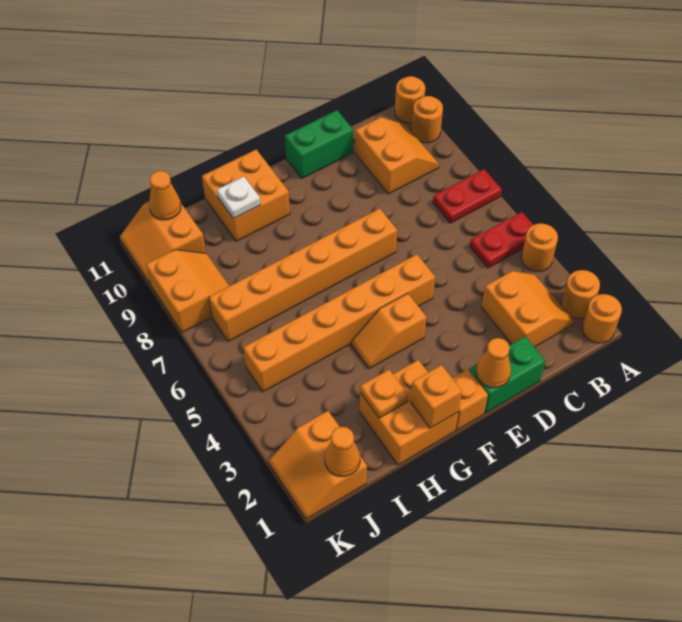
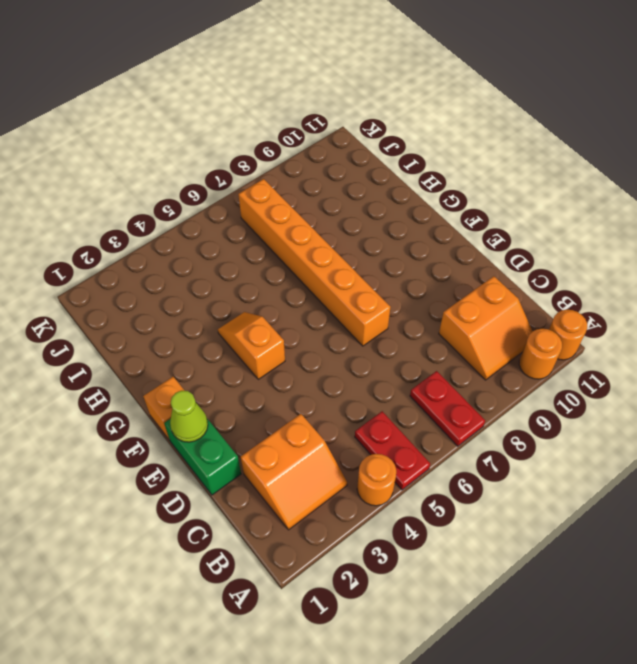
lime cone E1 level 2 -> orange cone E1 level 2
none -> orange round brick A1 level 1
none -> orange round brick A2 level 1
none -> green brick D11:E11 level 1

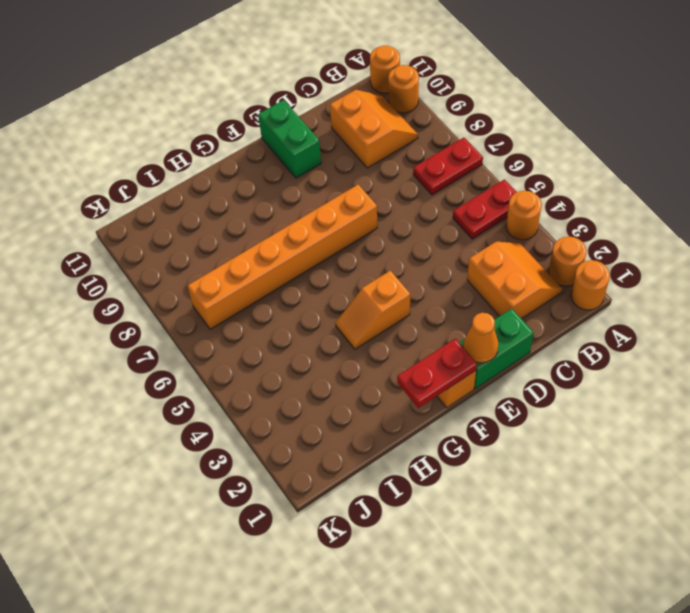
green brick E10:E11 level 1 -> green brick D11:E11 level 1
red plate F1:G1 level 2 -> orange brick G1 level 2
none -> orange brick E5:J5 level 1
none -> orange brick G1:H2 level 1
none -> orange brick G10:H11 level 1

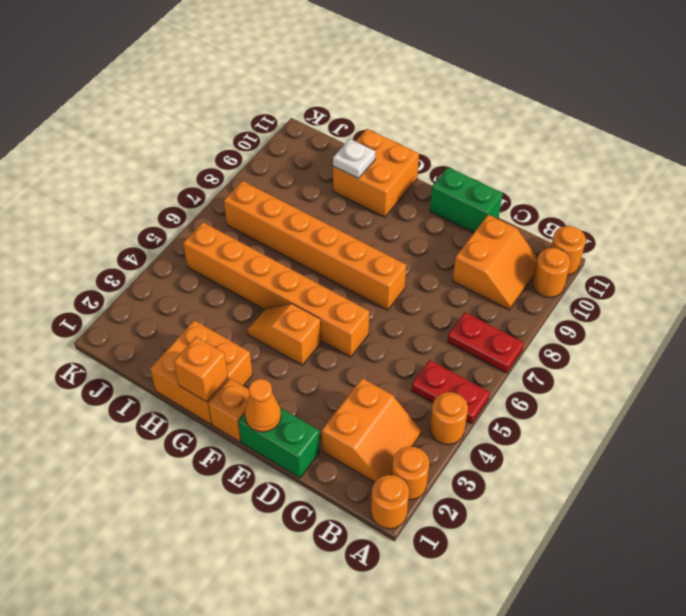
none -> orange slope J1:K2 level 1 top J
none -> orange slope J8:K9 level 1 top K
none -> orange slope J10:K11 level 1 top J

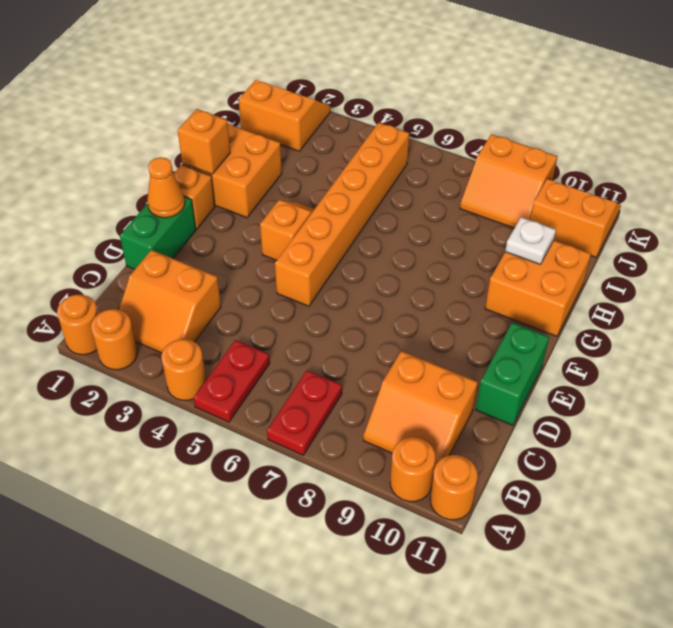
none -> orange brick E7:J7 level 1
none -> orange plate H2 level 2
none -> orange cone J1 level 2

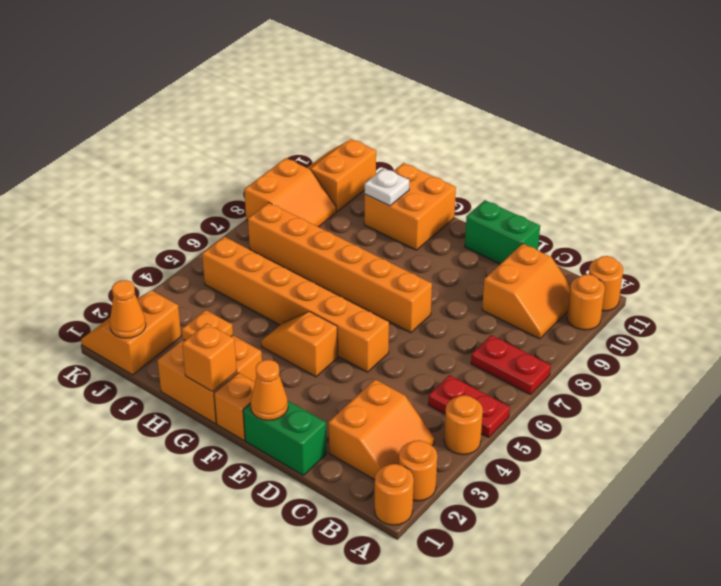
none -> orange cone J11 level 2

